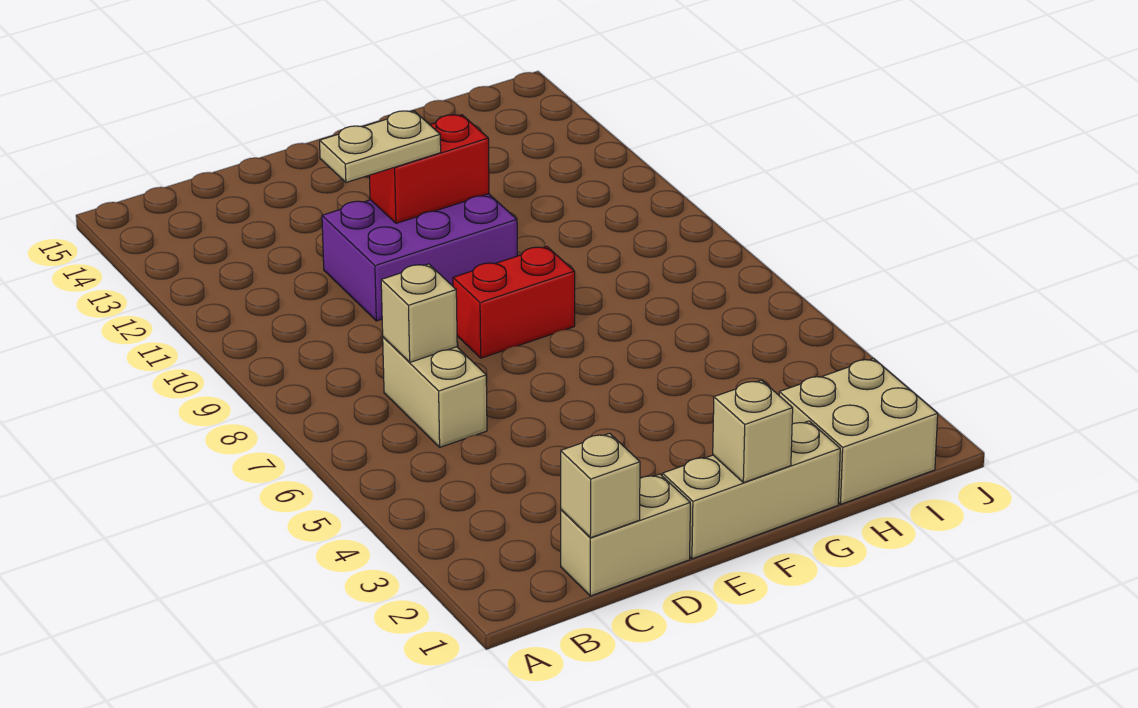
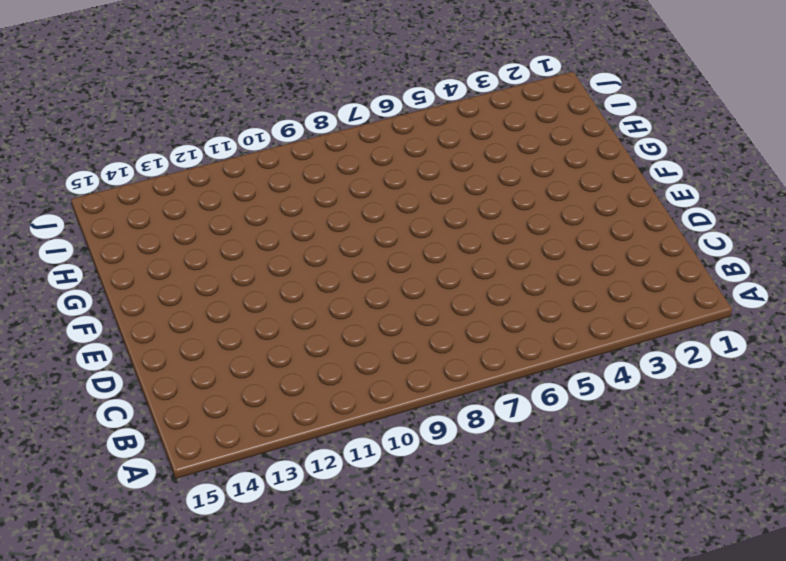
none -> tan brick C1:D1 level 1
none -> tan brick C6:C7 level 1

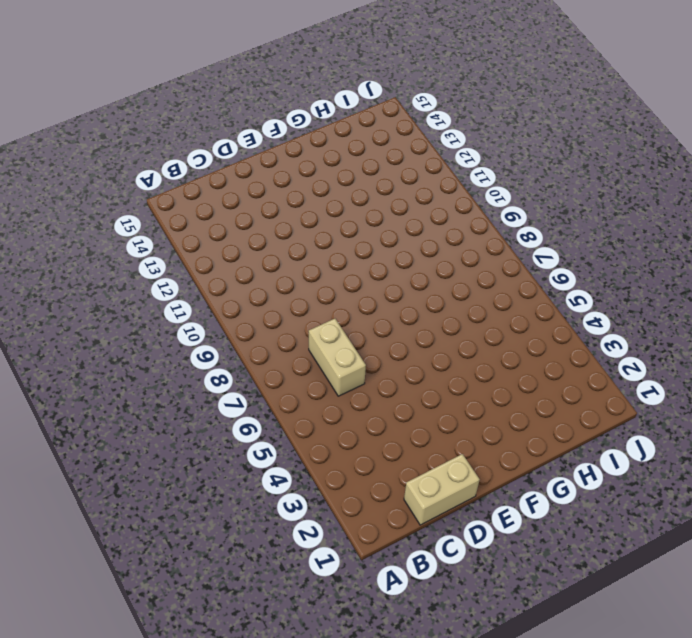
none -> purple brick D10:F11 level 1
none -> tan brick E1:G1 level 1

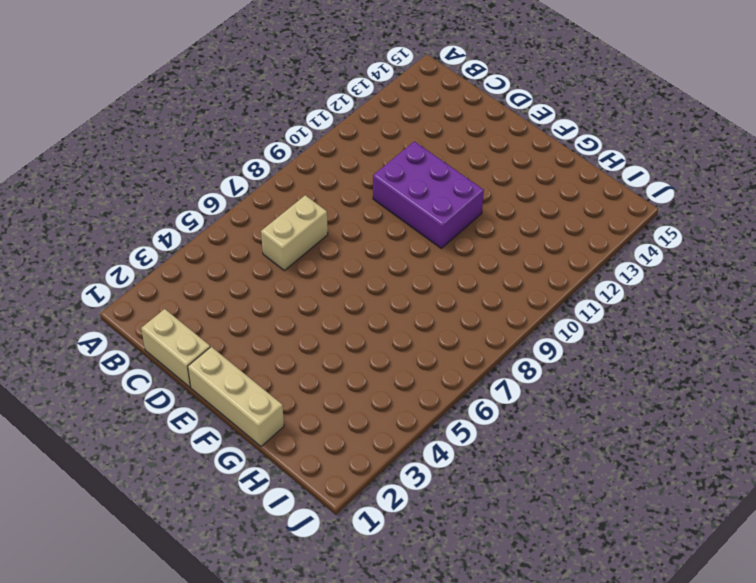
none -> red brick E8:F8 level 1
none -> tan brick H1:I2 level 1

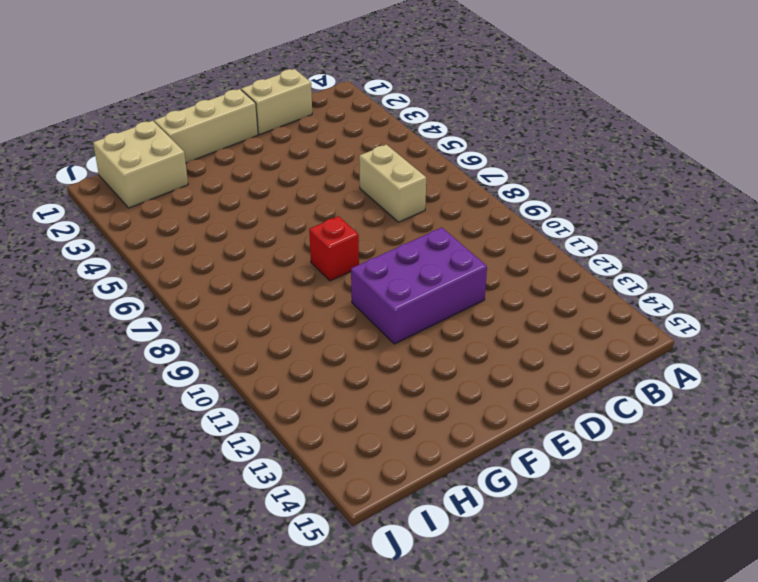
red brick F8 level 1 -> red brick E8:F8 level 1
none -> tan brick C1 level 2
none -> tan brick C7 level 2

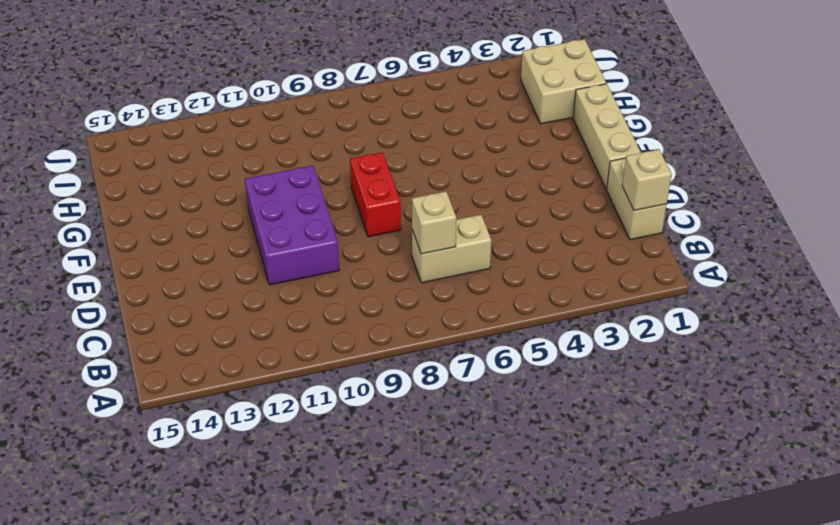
none -> red brick E11:F11 level 2
none -> tan brick F1 level 2

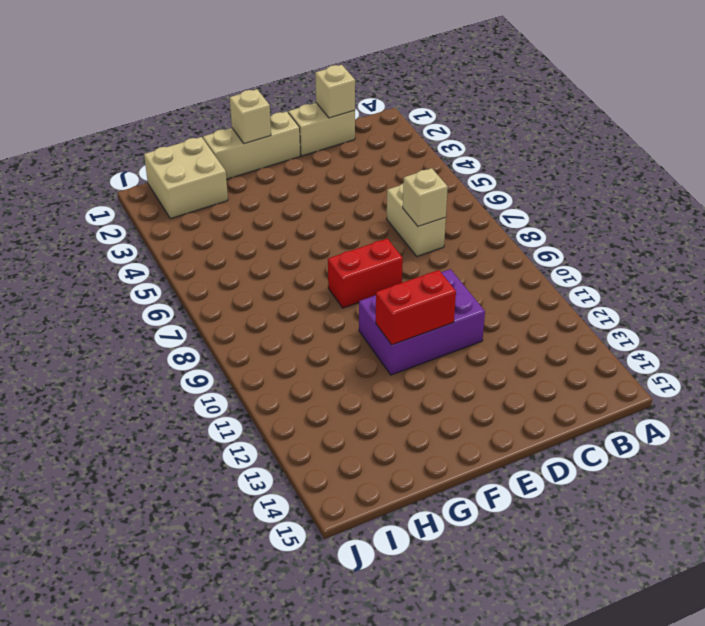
none -> tan plate D11:E11 level 3

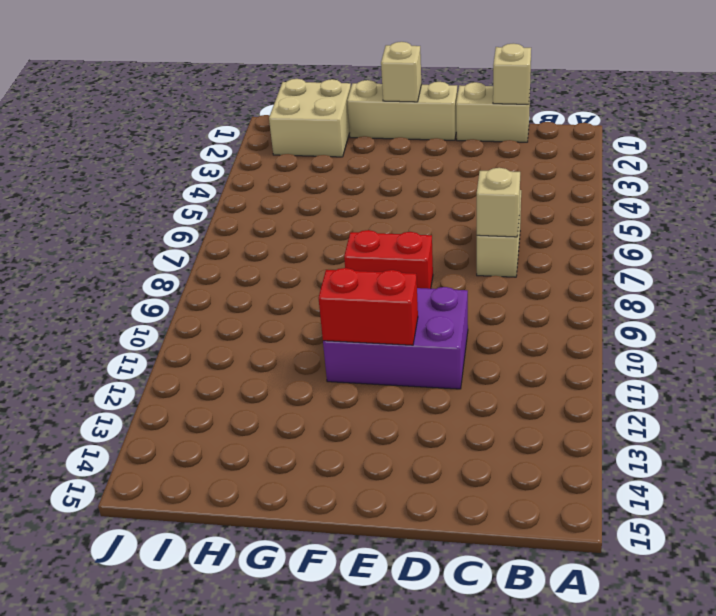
none -> tan plate D11:E11 level 3

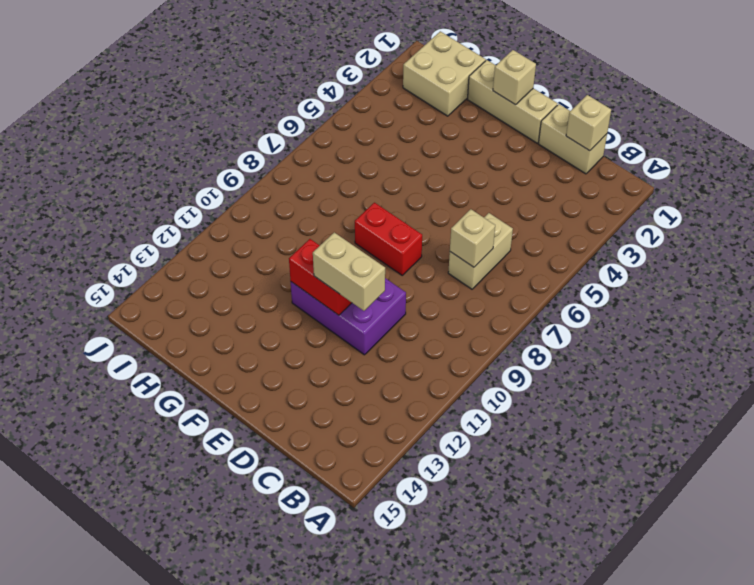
tan brick D11:E11 level 3 -> tan plate D11:E11 level 3

